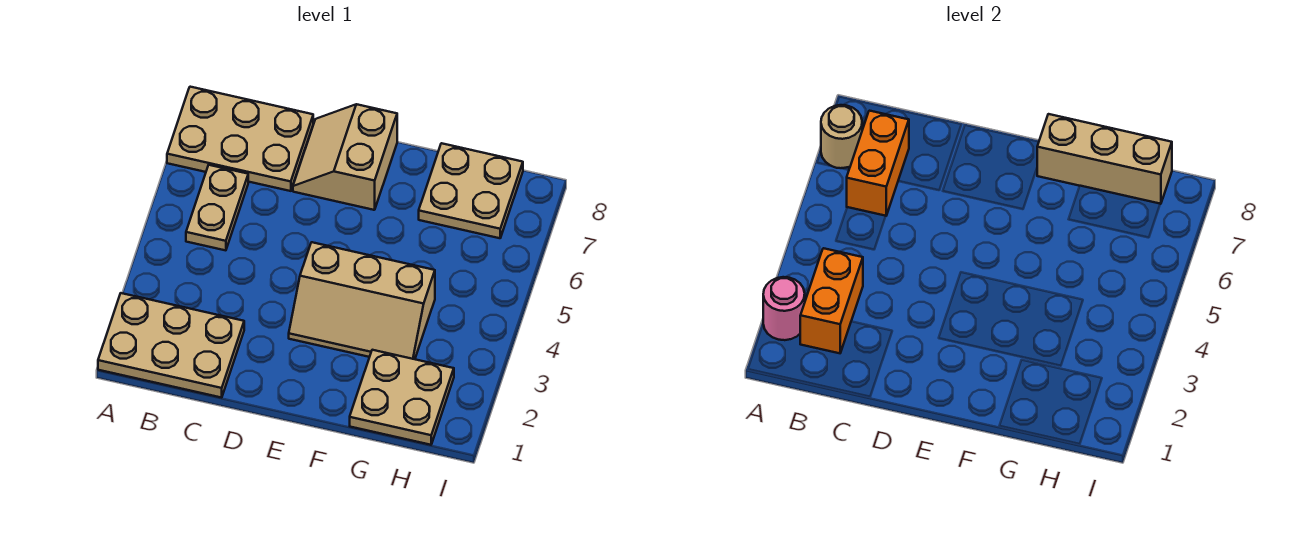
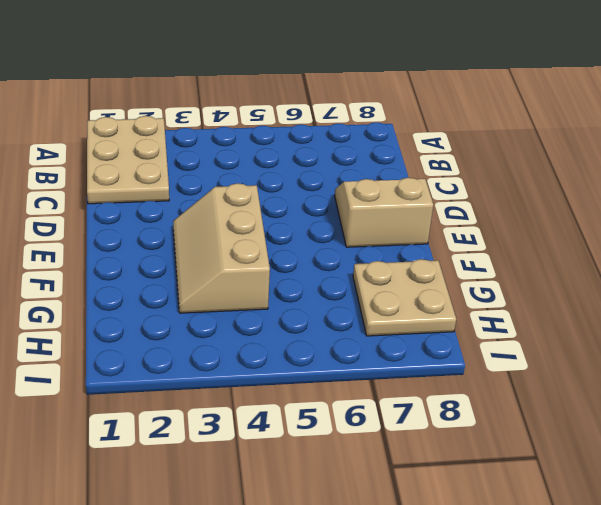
none -> tan plate A7:C8 level 1
none -> tan plate B5:B6 level 1
none -> tan plate G1:H2 level 1

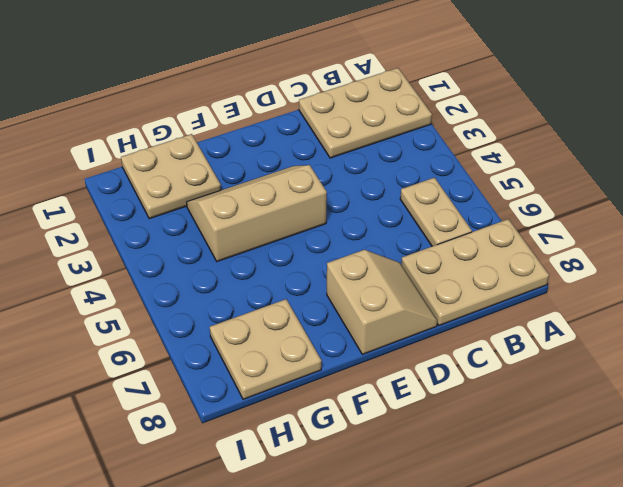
none -> pink round brick A2 level 2
none -> tan round brick A7 level 2
none -> orange brick B2:B3 level 2

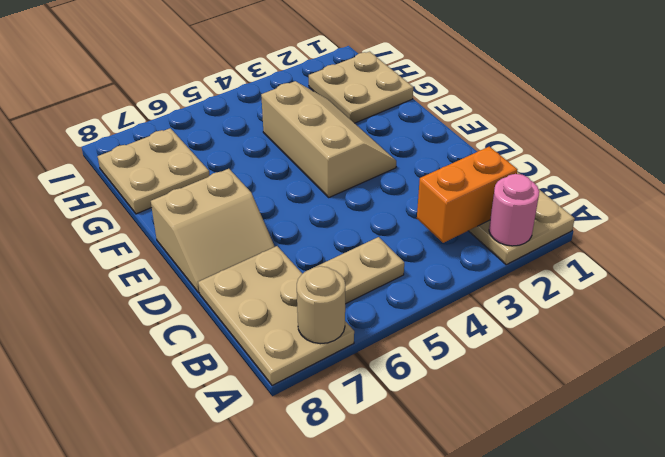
none -> orange brick B6:B7 level 2
none -> tan brick F8:H8 level 2

